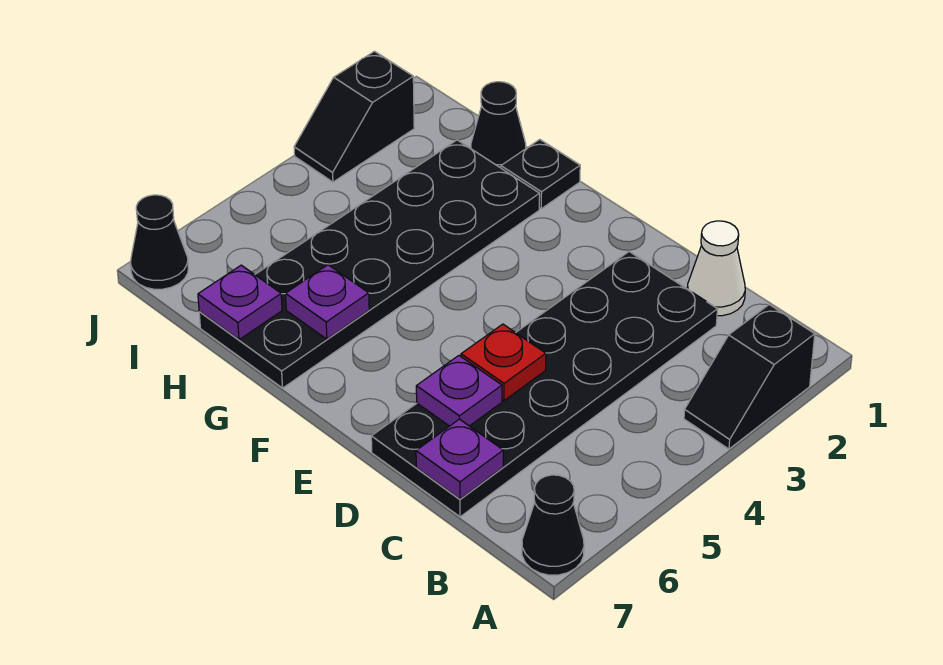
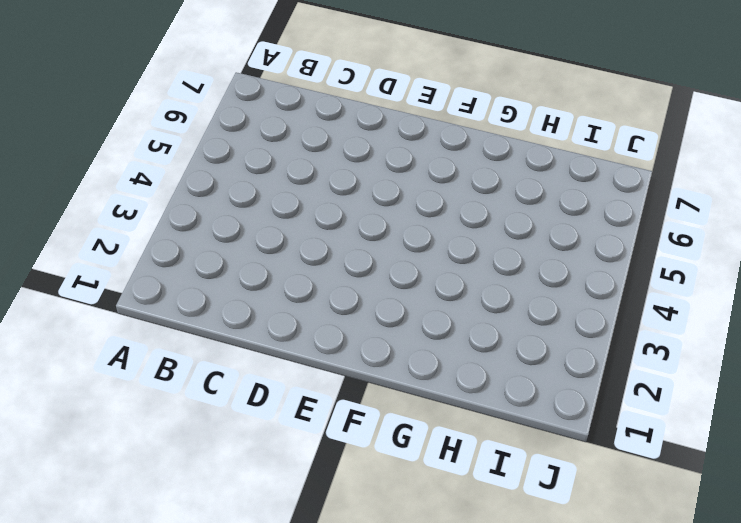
none -> black slope A2:A3 level 1 top 2
none -> black cone A7 level 1
none -> white cone C1 level 1

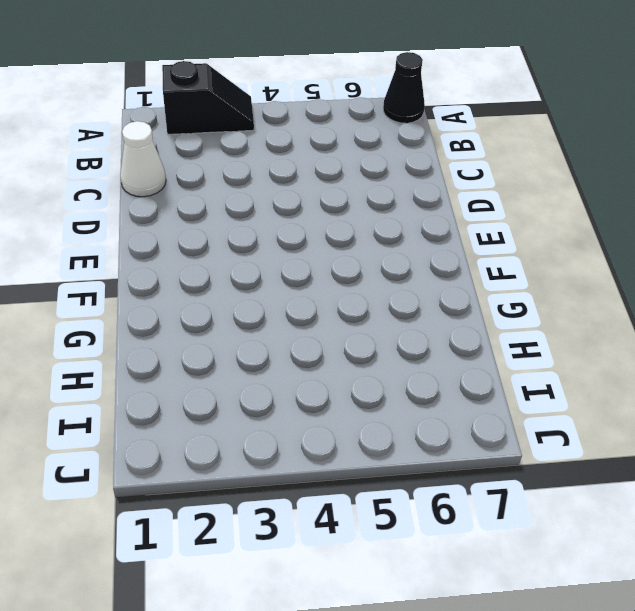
none -> black plate C2:D7 level 1
none -> black plate G1 level 1
none -> black plate G2:H7 level 1

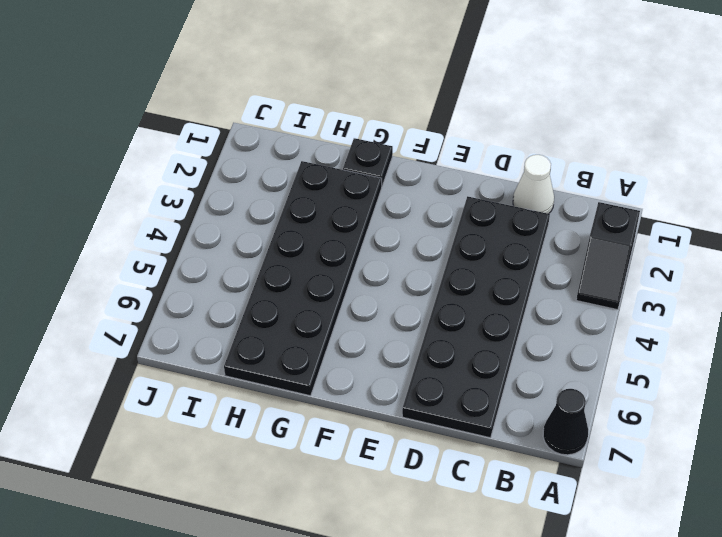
none -> black cone H1 level 1
none -> black slope J2:J3 level 1 top 2
none -> black cone J7 level 1

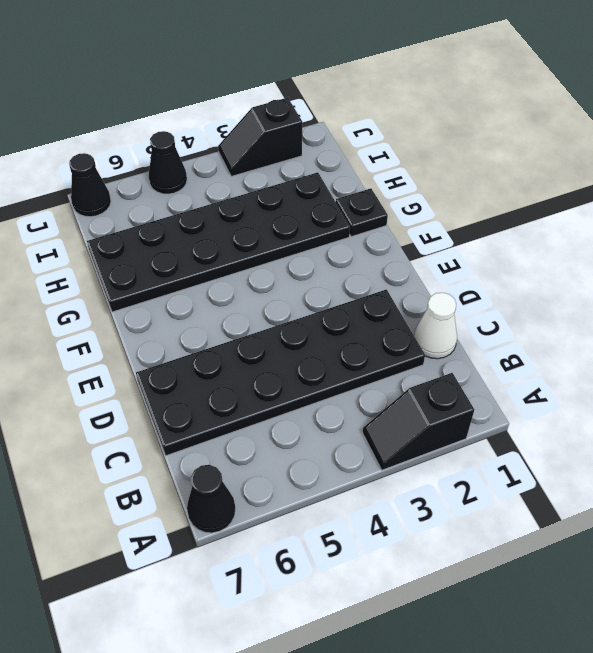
black cone J5 level 1 -> black cone H1 level 1
none -> purple plate C7 level 2
none -> red plate D5 level 2
none -> purple plate D6 level 2

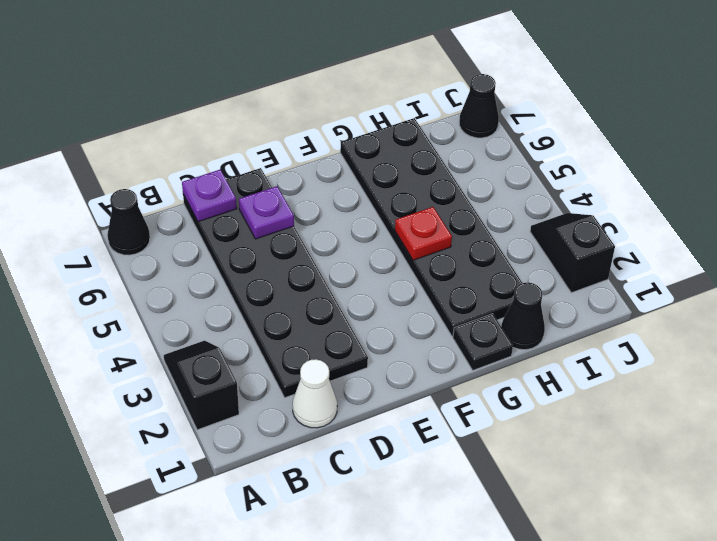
red plate G4 level 2 -> red plate D5 level 2
none -> purple plate G6 level 2
none -> purple plate H7 level 2

